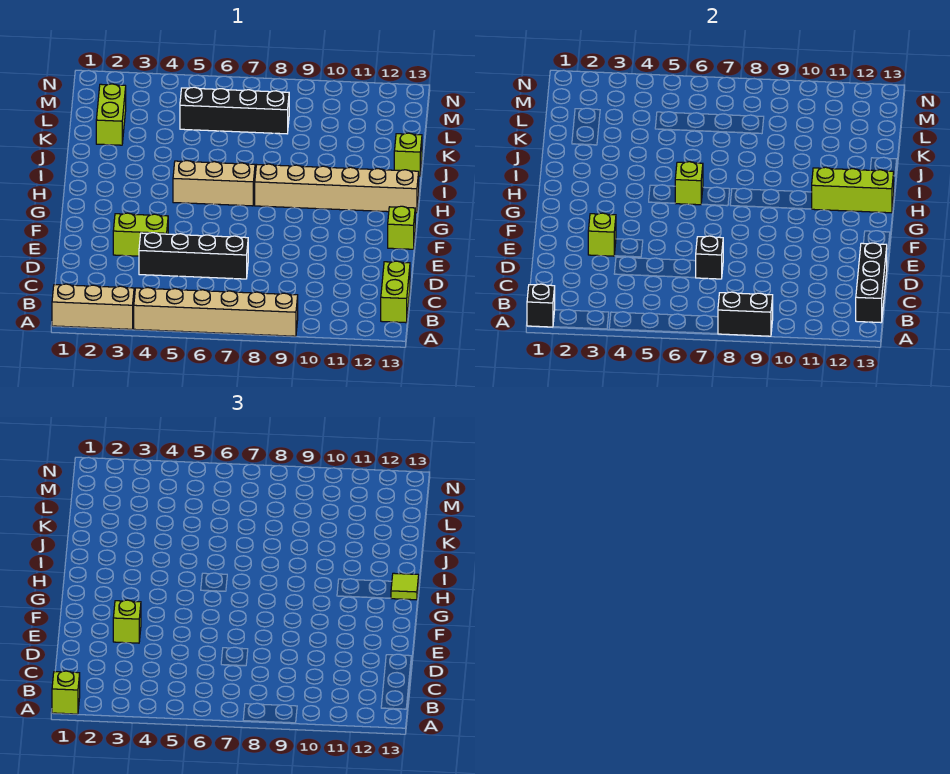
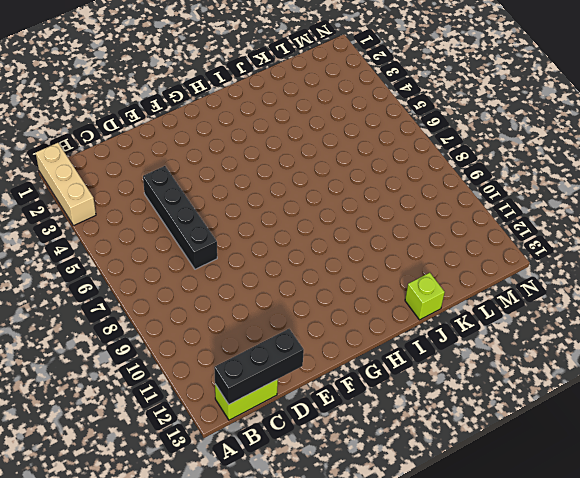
none -> tan brick A4:A9 level 1
none -> lime brick E3:E4 level 1
none -> lime brick F13 level 1

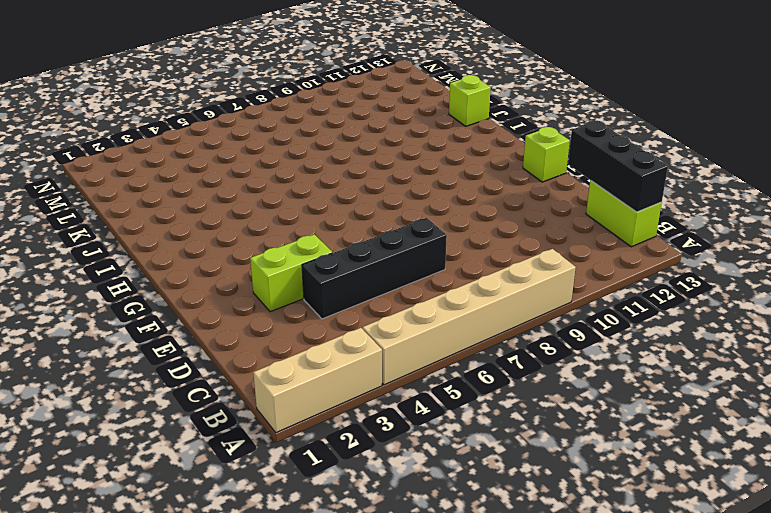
none -> tan brick H5:H7 level 1
none -> tan brick H8:H13 level 1
none -> lime brick K2:L2 level 1

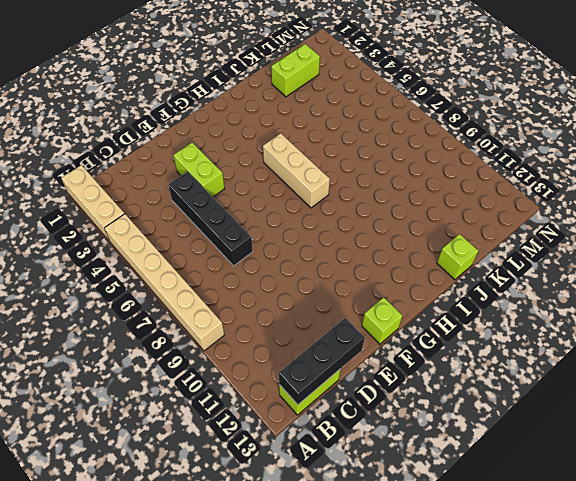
none -> tan brick H8:H13 level 1
none -> black brick L5:L8 level 1
none -> black brick A1 level 2

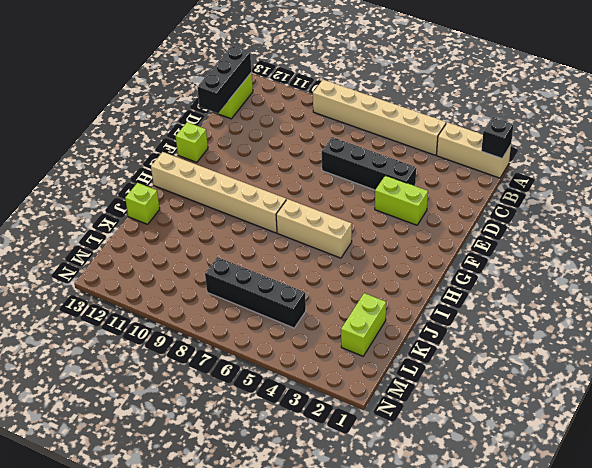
none -> black brick A8:A9 level 2
none -> black brick D7 level 2
none -> lime brick E3 level 2

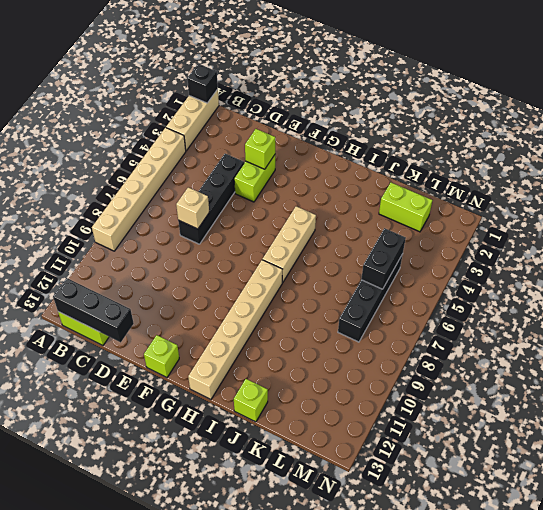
tan brick D7 level 2 -> black brick D7 level 2
black brick L5:L6 level 2 -> black brick A8:A9 level 2
none -> lime brick H6 level 2
none -> lime brick H11:H13 level 2
none -> lime brick A1 level 3

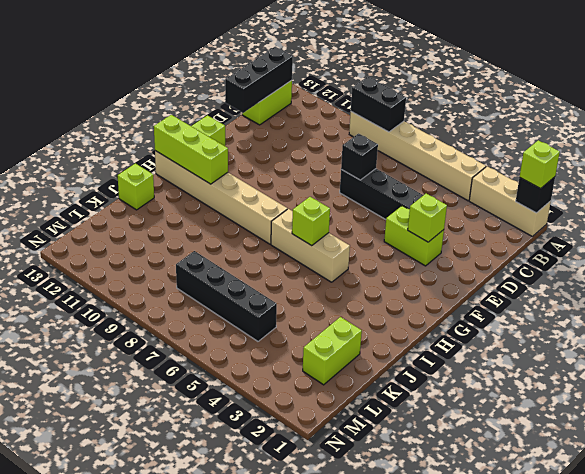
none -> lime brick E3 level 3
none -> lime tile H13 level 3

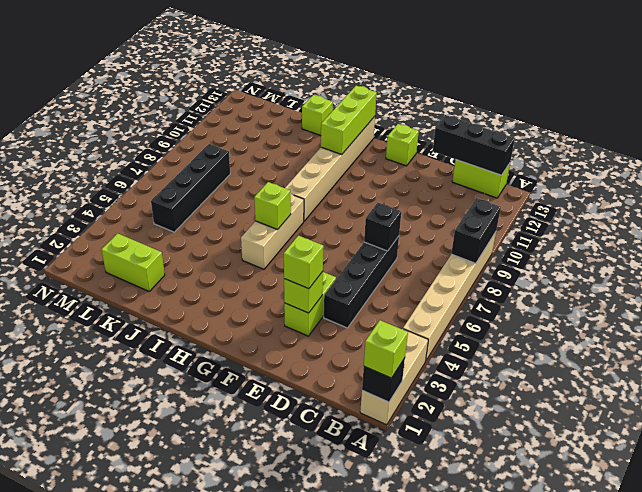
none -> lime tile H13 level 3

